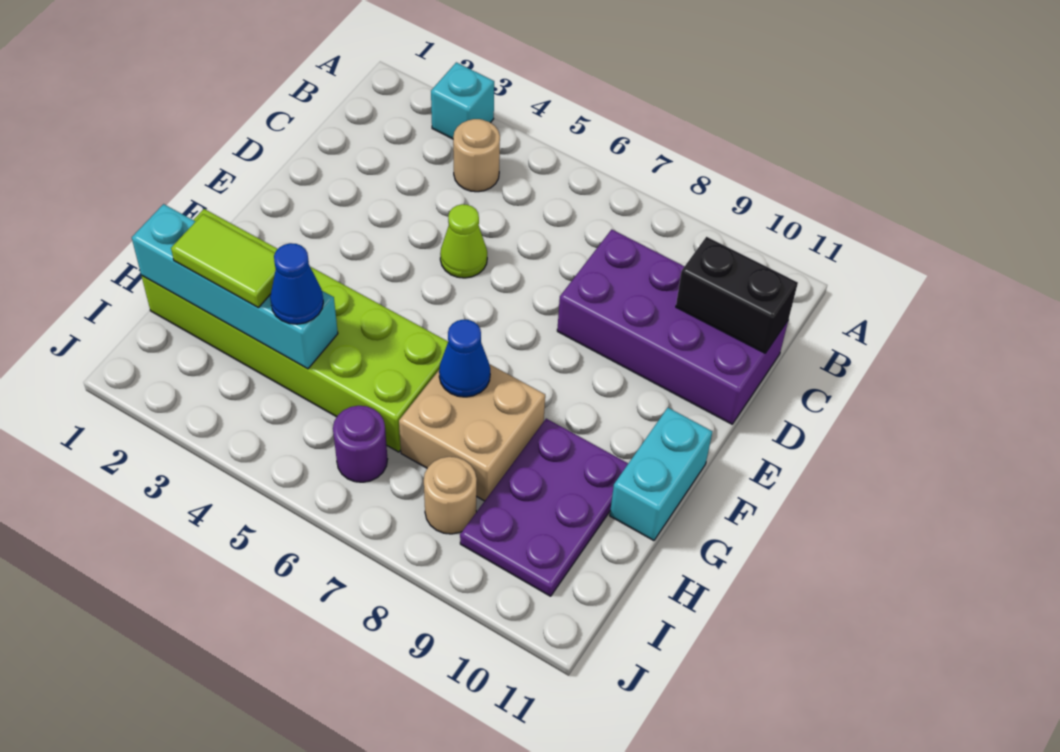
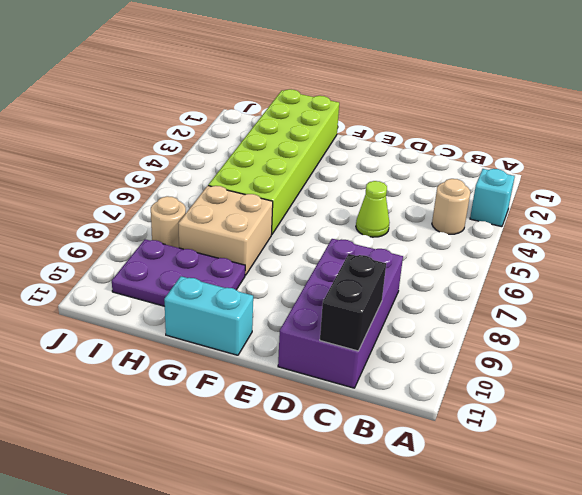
none -> purple round brick I6 level 1
none -> blue cone G7 level 2
none -> cyan brick H1:H4 level 2

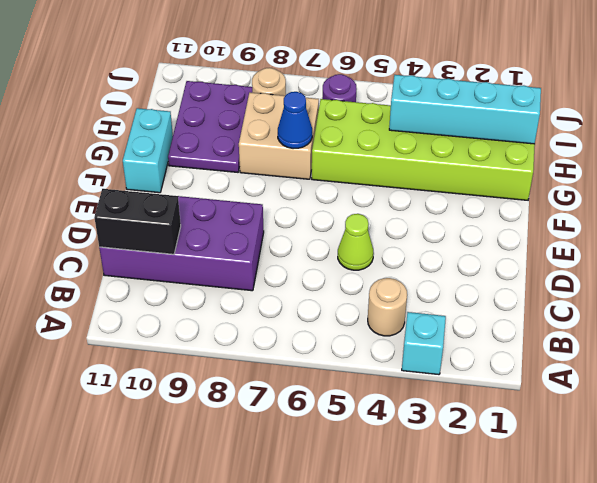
none -> lime tile H2:H3 level 3
none -> blue cone H4 level 3

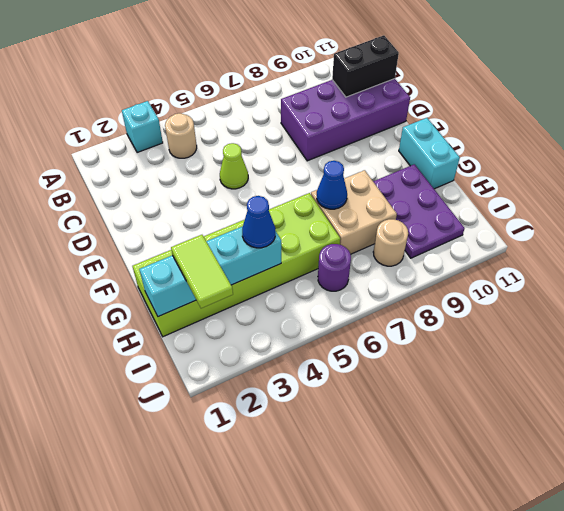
lime tile H2:I2 level 3 -> lime tile H2:H3 level 3

